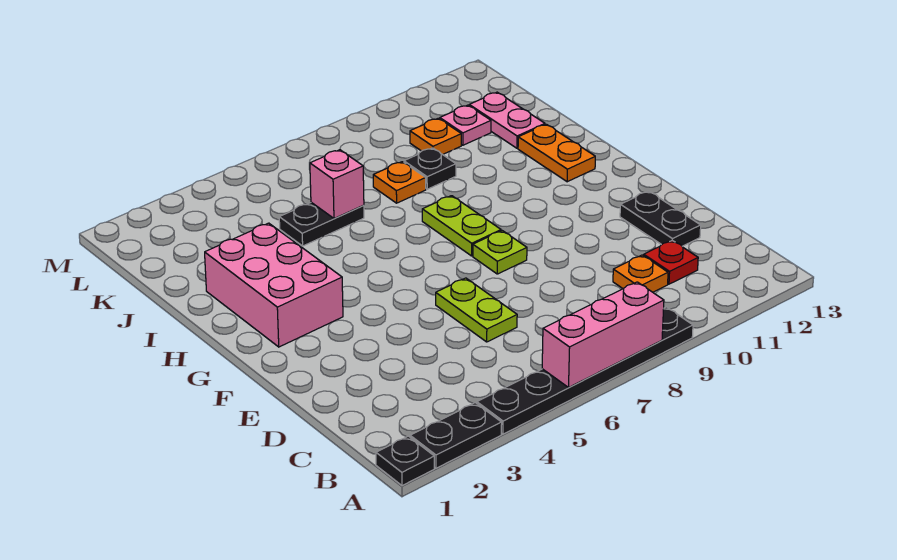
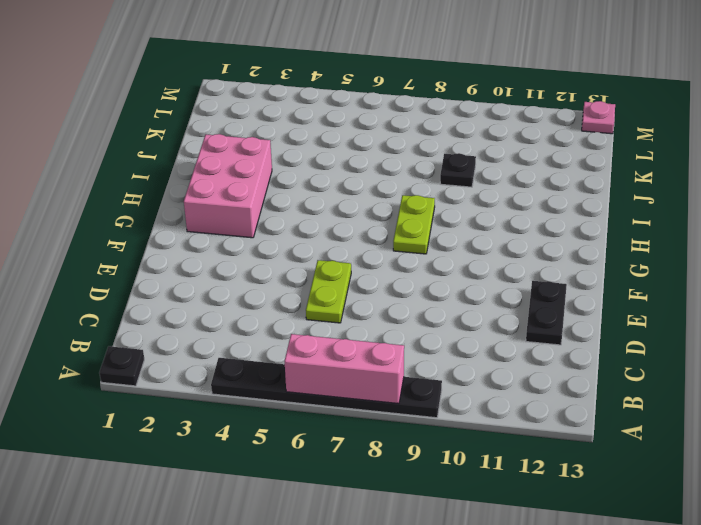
pink plate M13 level 1 -> pink plate K11 level 1
none -> black plate A2:A3 level 1
none -> orange plate C10 level 1
none -> red plate C11 level 1

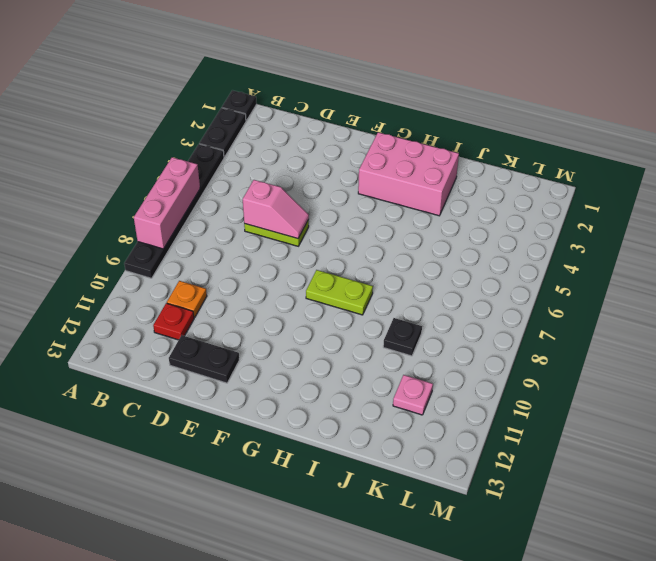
pink slope D6:E6 level 2 top D -> none
none -> lime plate F8 level 1
none -> orange plate H12:I12 level 1
none -> black plate J5:J6 level 1

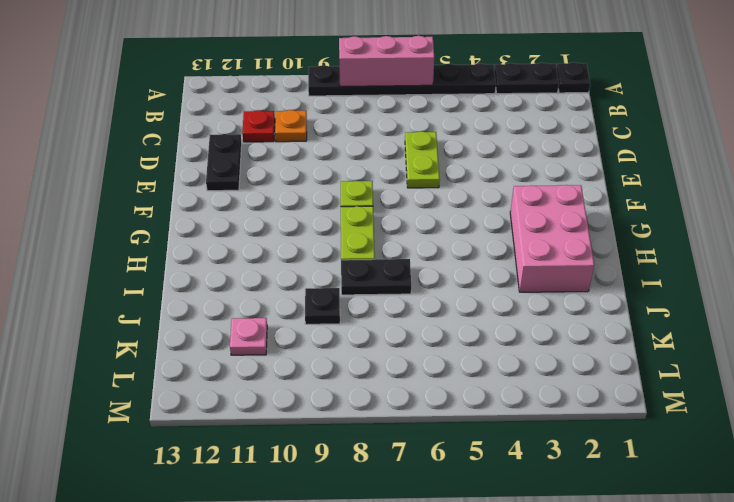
black plate I7:I8 level 1 -> black plate J5:J6 level 1
none -> orange plate H12:I12 level 1
none -> orange plate J8 level 1
none -> pink plate J12:K12 level 1

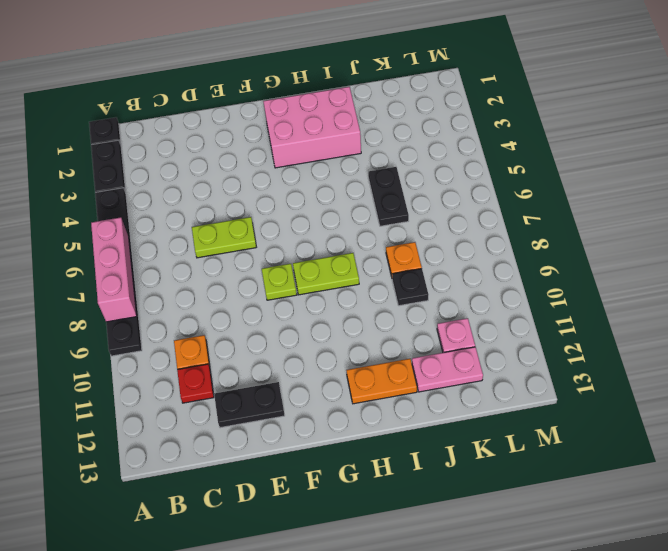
none -> orange plate K10 level 1
none -> pink brick J6 level 2

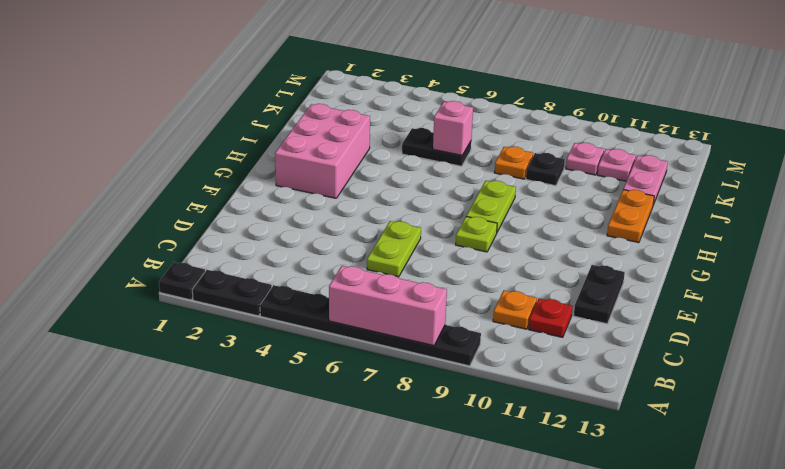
pink plate K10 level 1 -> orange plate K10 level 1

